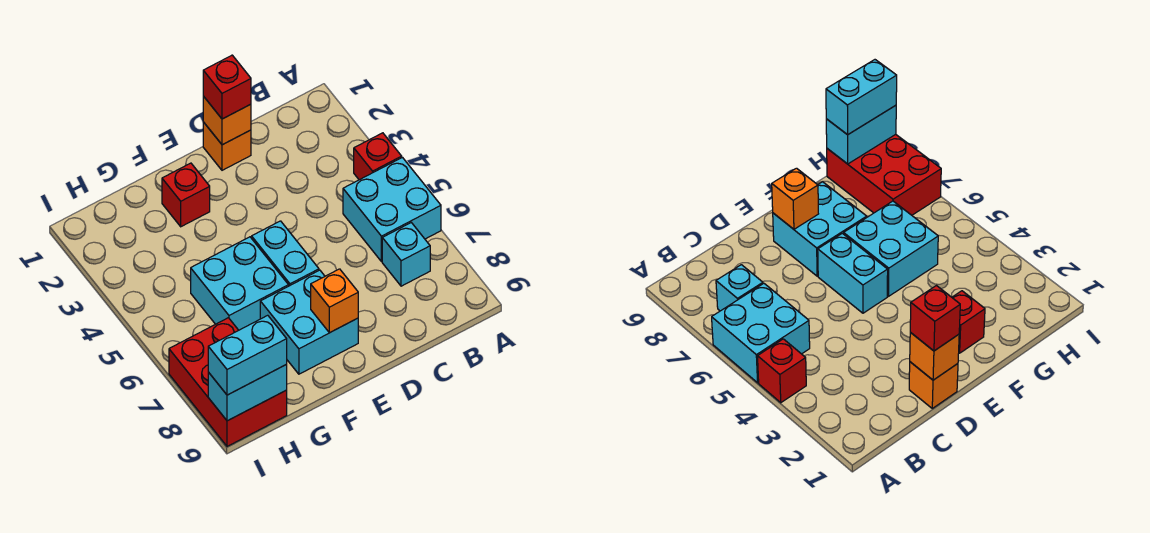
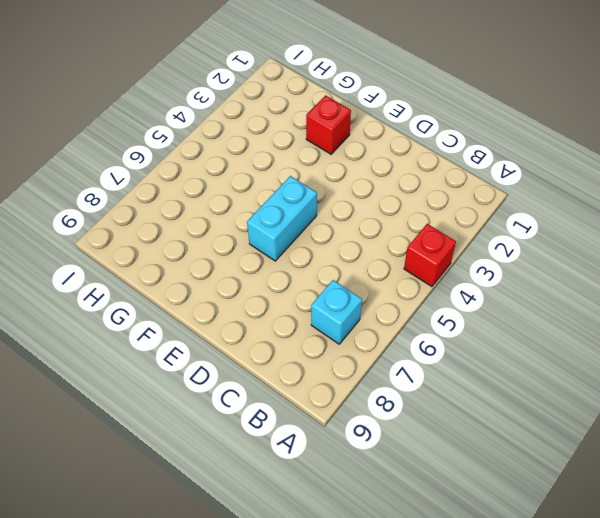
none -> cyan brick A5:B6 level 1
none -> orange brick D1 level 1
none -> cyan brick E7:F8 level 1

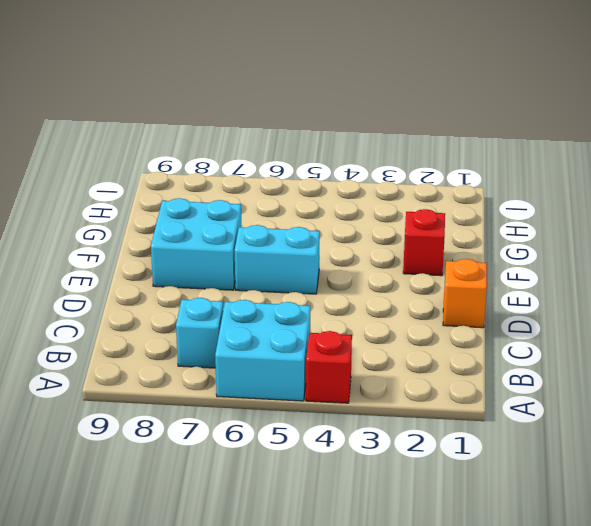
none -> cyan brick F5:G6 level 1
none -> red brick H7:I9 level 1
none -> orange brick D1 level 2

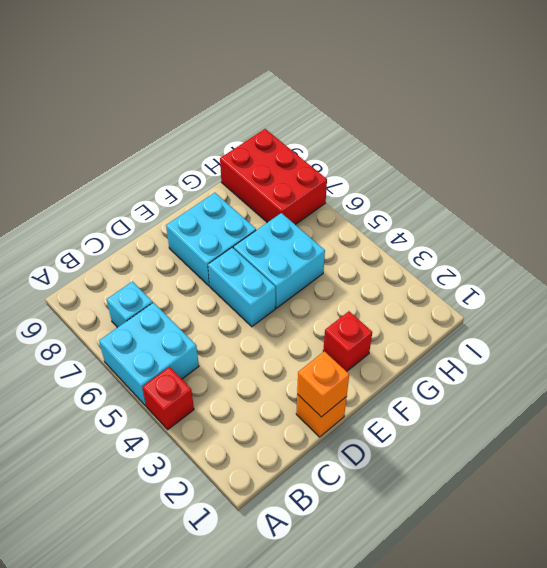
none -> orange brick E8 level 2
none -> cyan brick H9:I9 level 2
none -> red brick D1 level 3

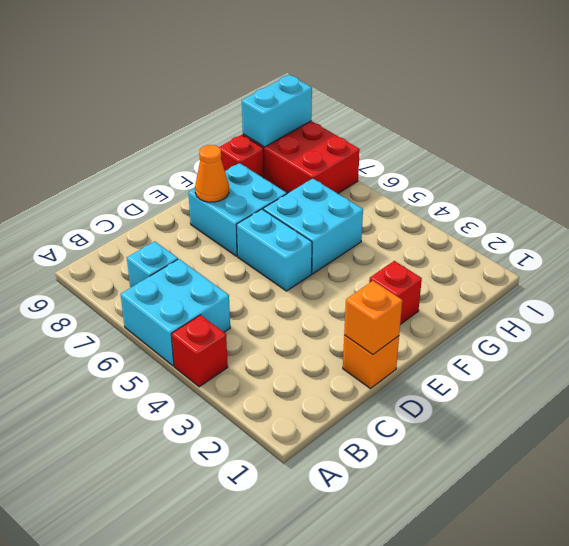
orange cone E8 level 2 -> orange brick E8 level 2
red brick G9 level 1 -> red brick D1 level 3
none -> cyan brick H9:I9 level 3

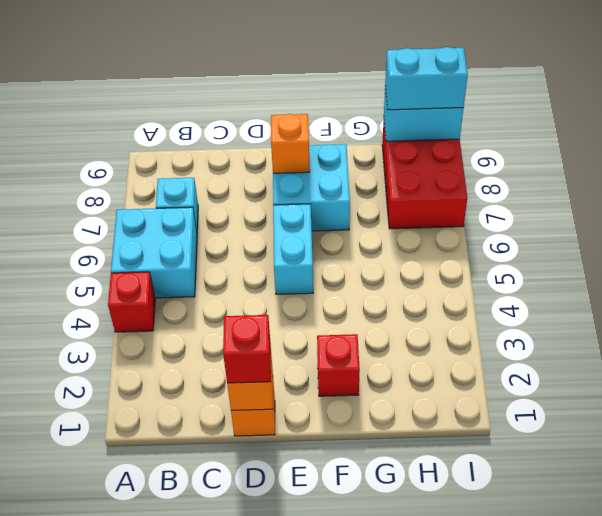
none -> cyan brick F5:G6 level 1

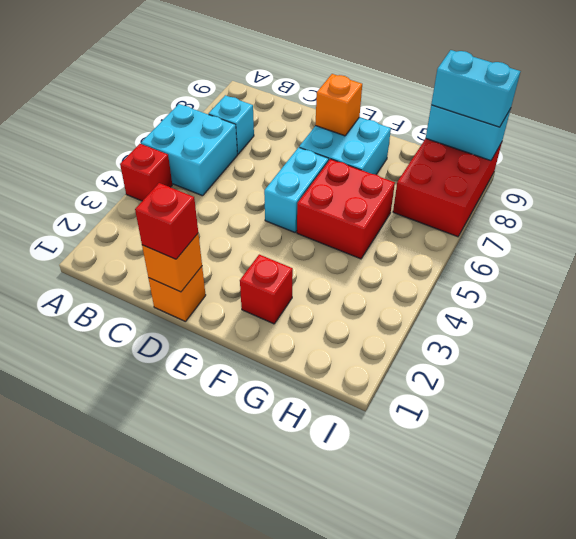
red brick F5:G6 level 1 -> cyan brick F5:G6 level 1

